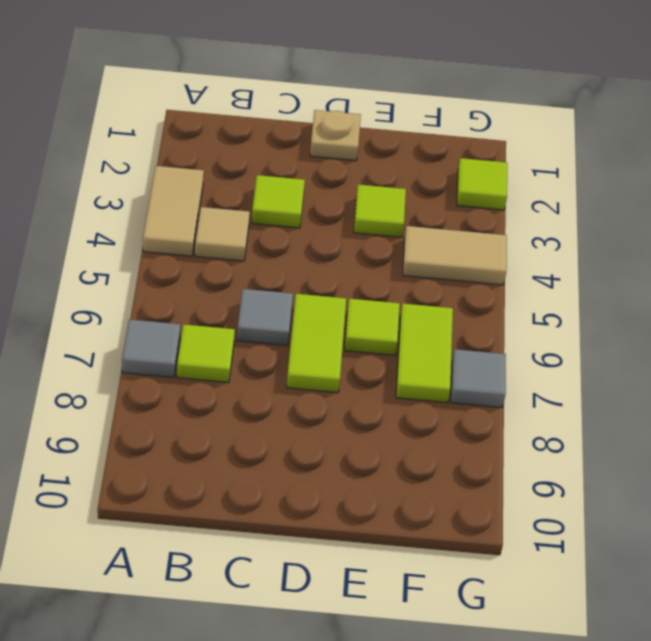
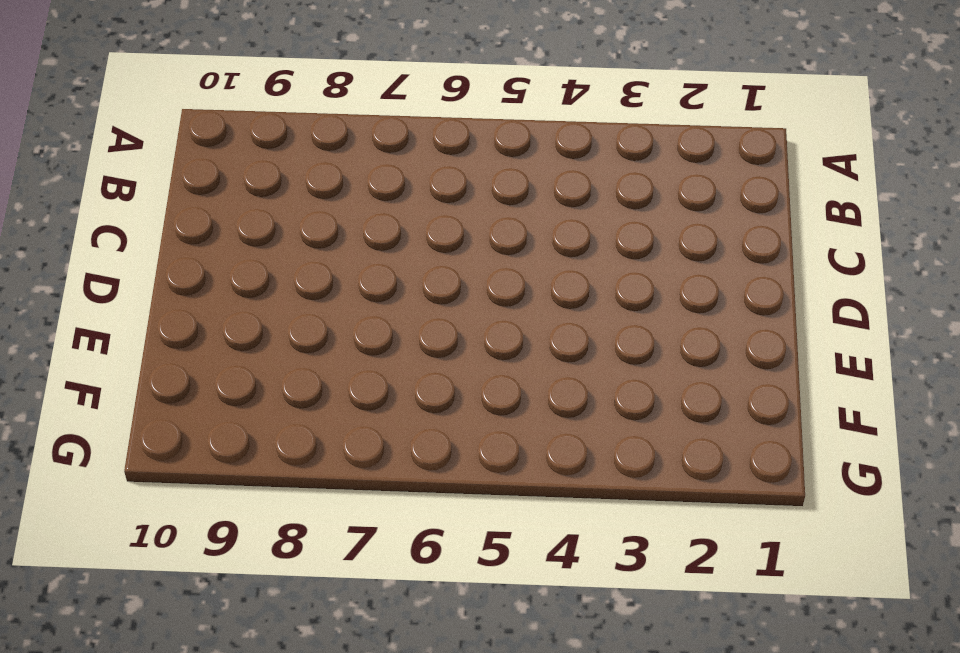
none -> tan tile A3:A4 level 1
none -> grey tile A7 level 1
none -> tan tile B4 level 1

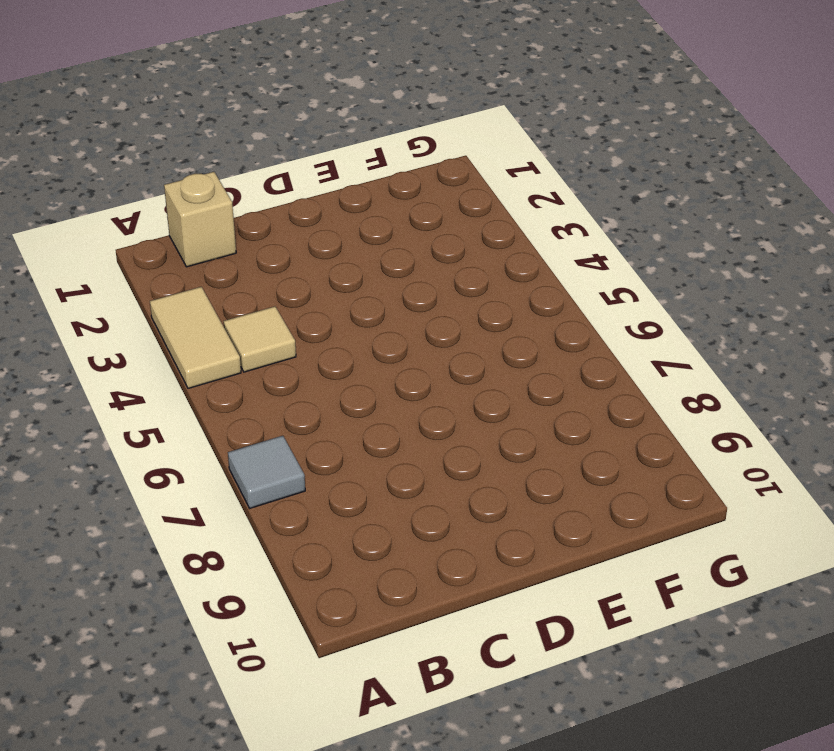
tan brick B1 level 1 -> none
none -> lime tile B7 level 1
none -> lime tile C3 level 1
none -> grey tile C6 level 1

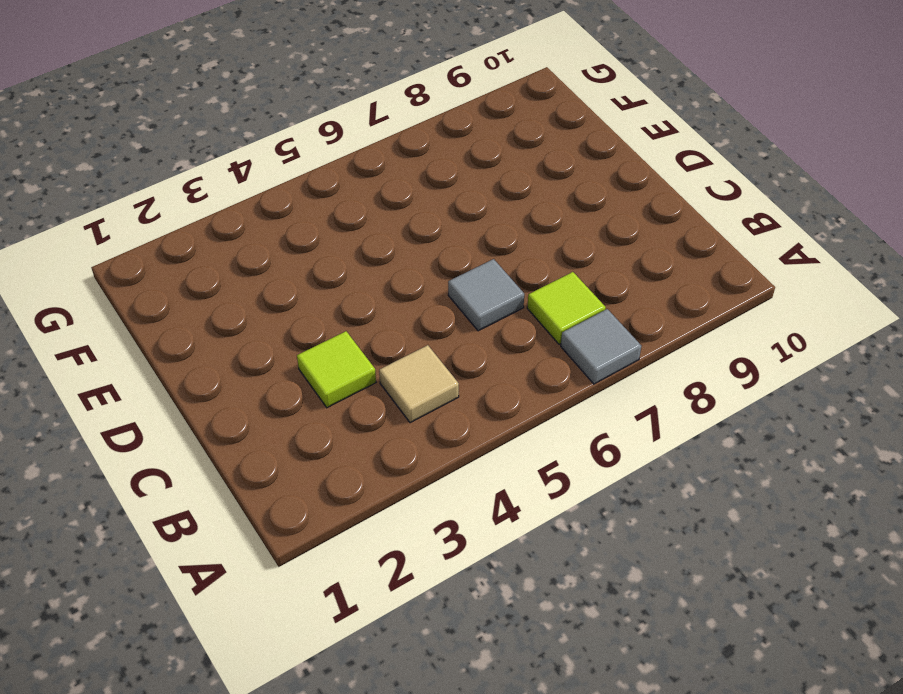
none -> tan tile A3:A4 level 1
none -> tan plate D1 level 1
none -> lime tile D6:D7 level 1

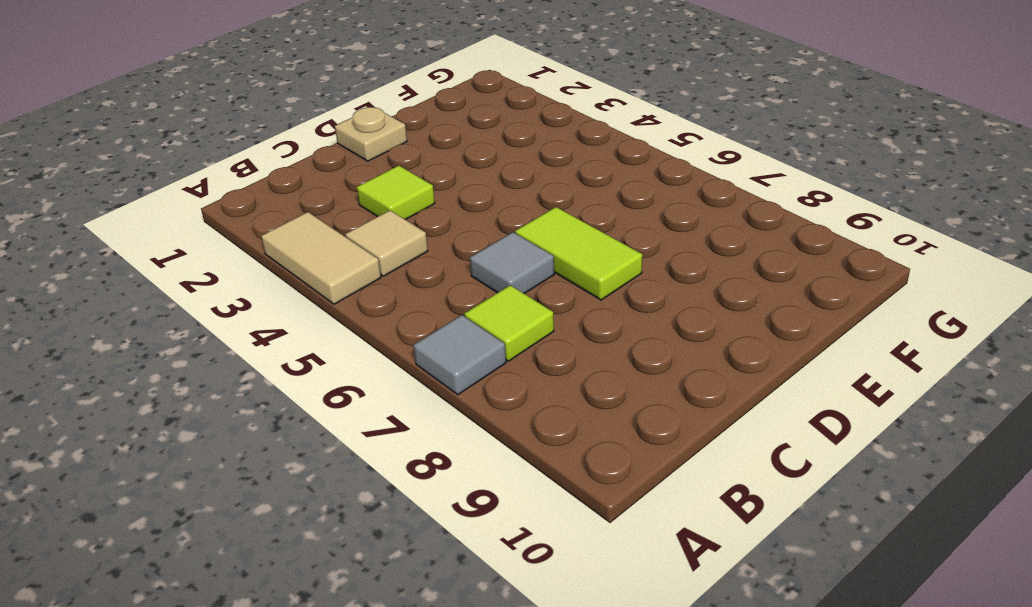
none -> lime tile E3 level 1
none -> lime tile E6 level 1
none -> tan tile F4:G4 level 1

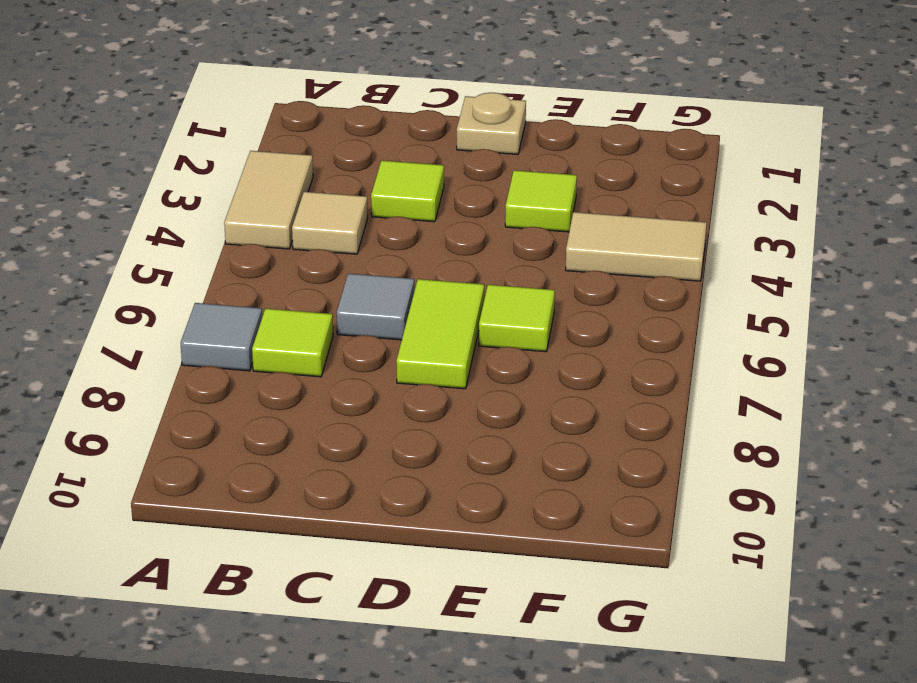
none -> lime tile F6:F7 level 1
none -> lime tile G2 level 1
none -> grey tile G7 level 1

